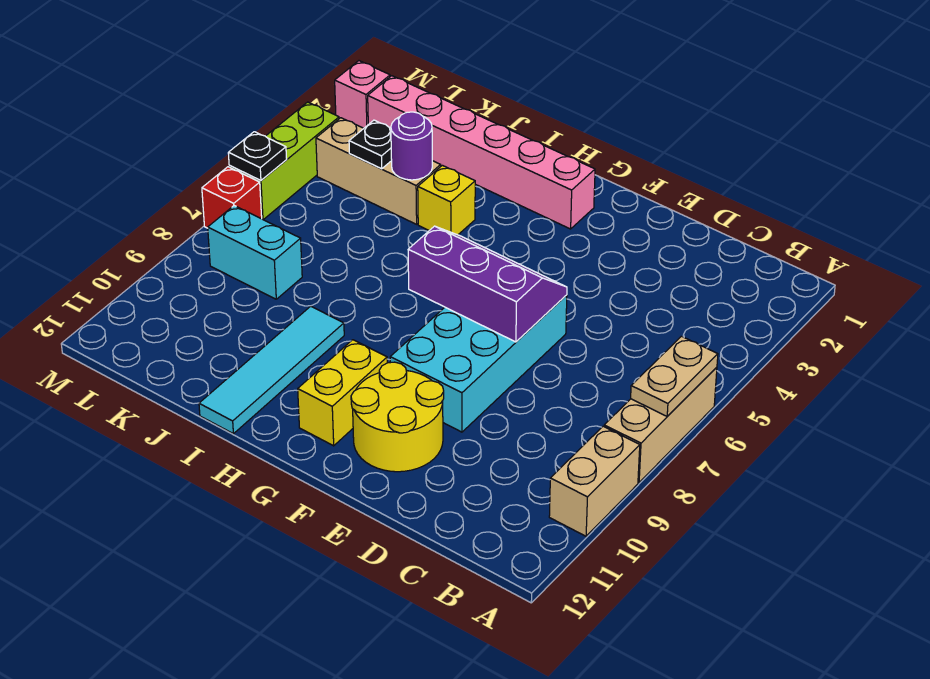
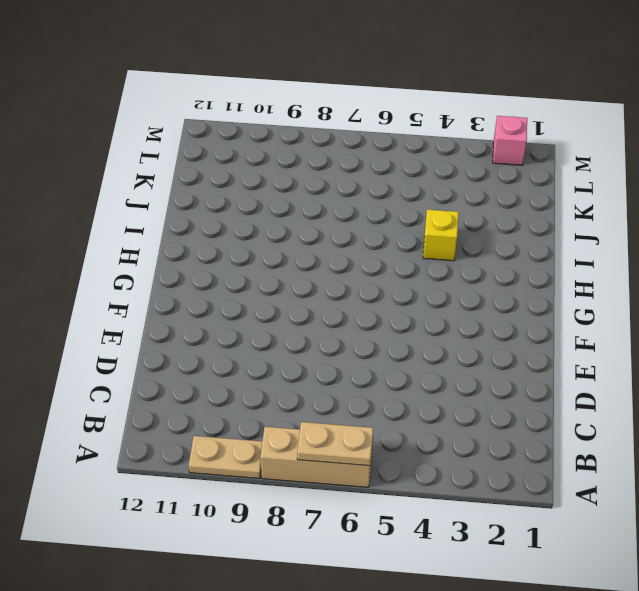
tan plate A9:A10 level 1 -> tan brick A9:A10 level 1
none -> cyan brick E6:F9 level 1
none -> yellow round brick E10:F11 level 1
none -> pink brick G2:L2 level 1

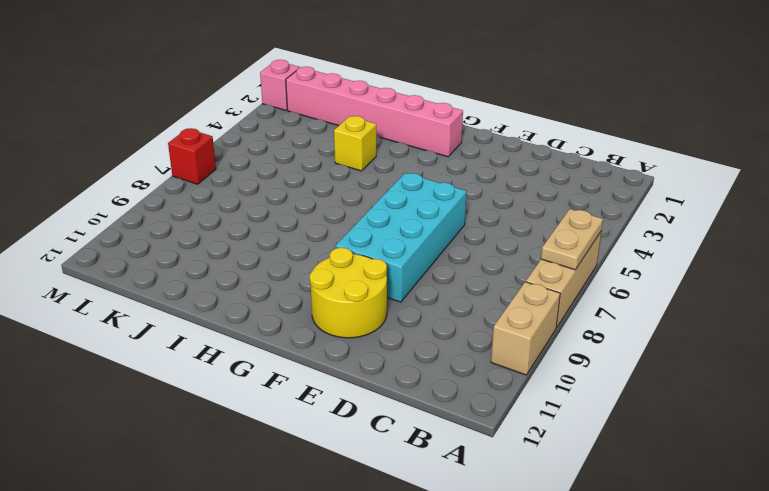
none -> yellow brick G10:G11 level 1
none -> cyan tile I9:I12 level 1
none -> tan brick J4:L4 level 1

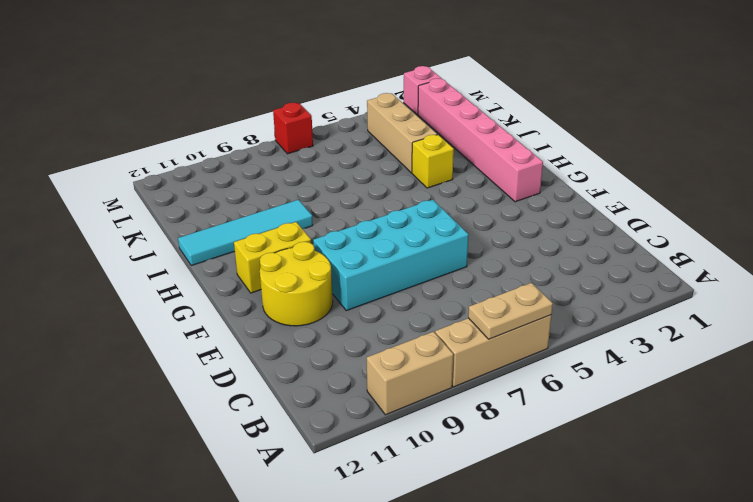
none -> cyan brick K8:L8 level 1
none -> lime brick M4:M6 level 1
none -> purple slope E6:G7 level 2 top 7

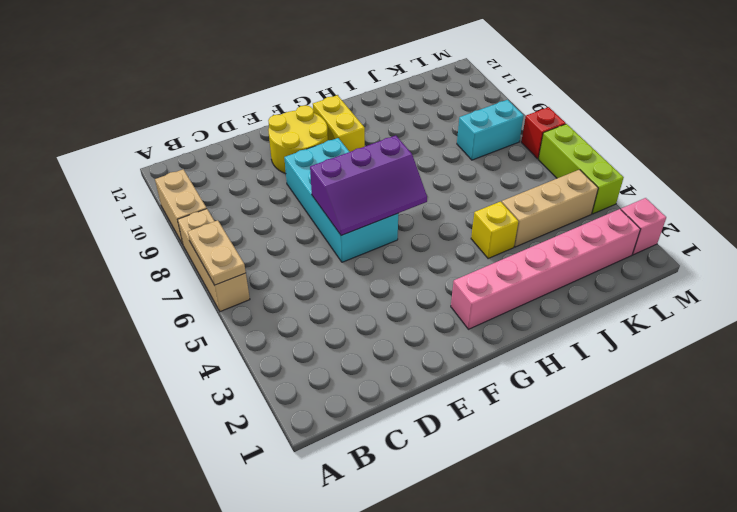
none -> cyan tile I9:I12 level 1
none -> purple round brick J4 level 2
none -> black plate K4 level 2

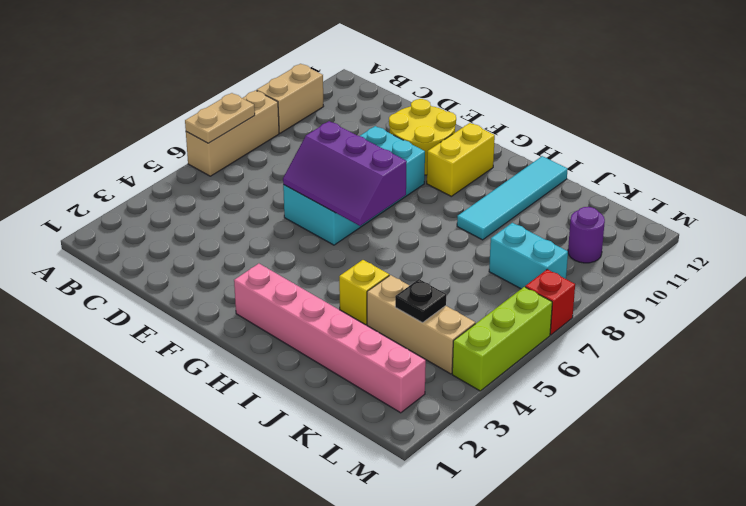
purple round brick L10 level 1 -> purple round brick J4 level 2
none -> pink brick M2 level 1
none -> black plate M6 level 2

